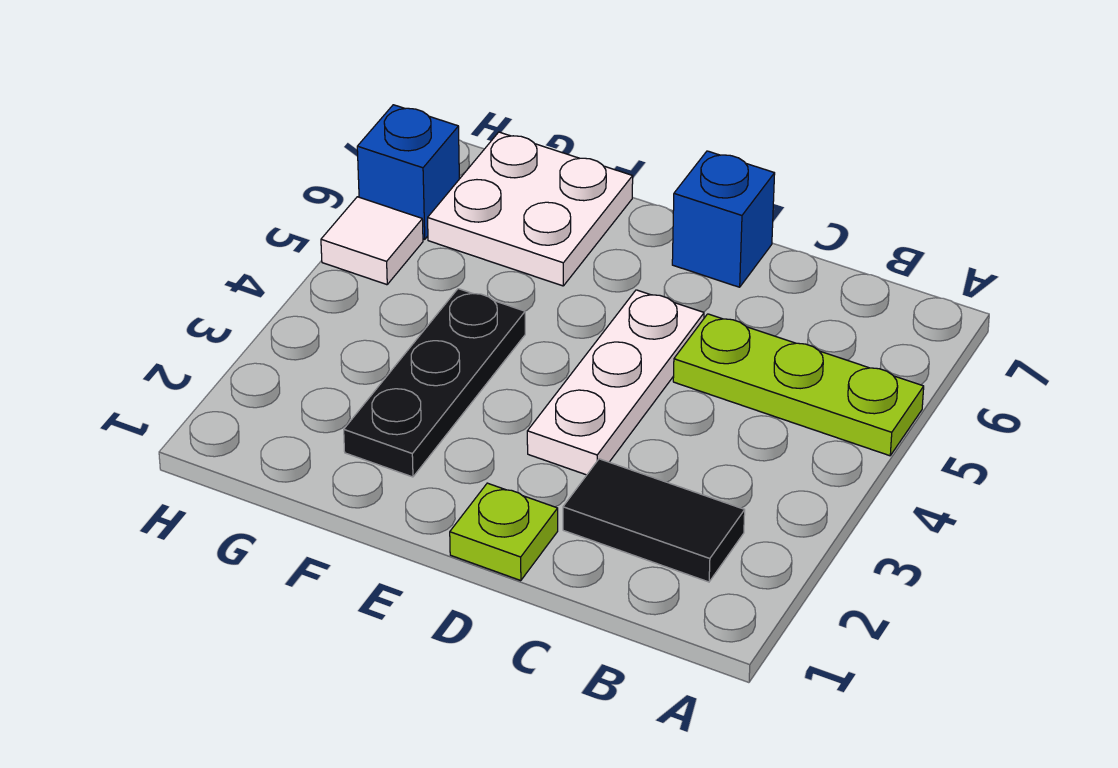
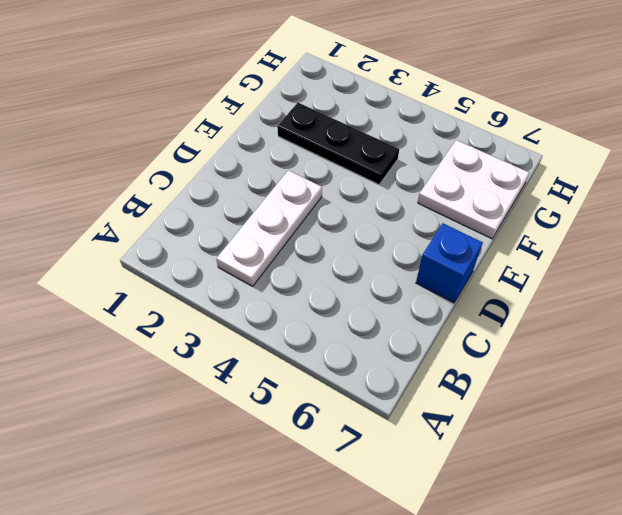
white plate B3:D3 level 1 -> white plate D3:D5 level 1
none -> lime plate A5:C5 level 1
none -> black tile B2:C2 level 1

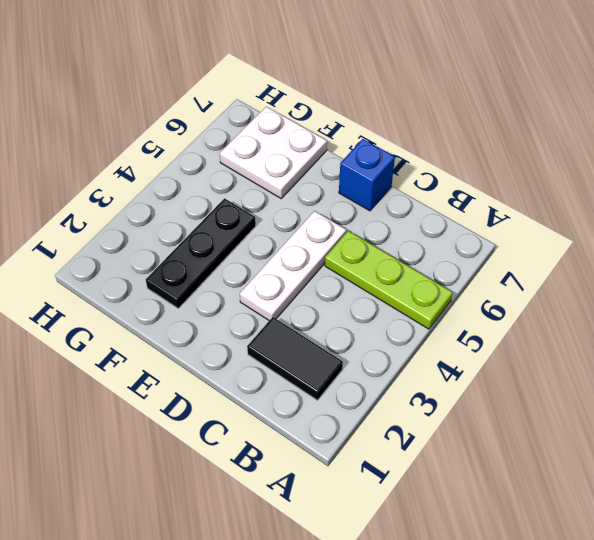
none -> lime plate D1 level 1
none -> white tile H5 level 1

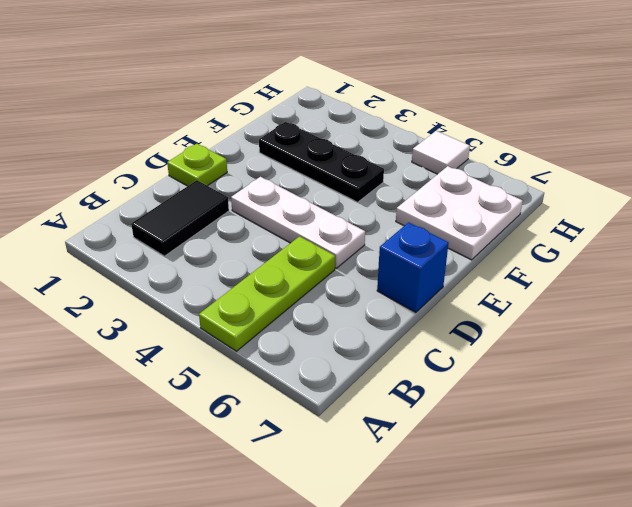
none -> blue brick H6 level 1

